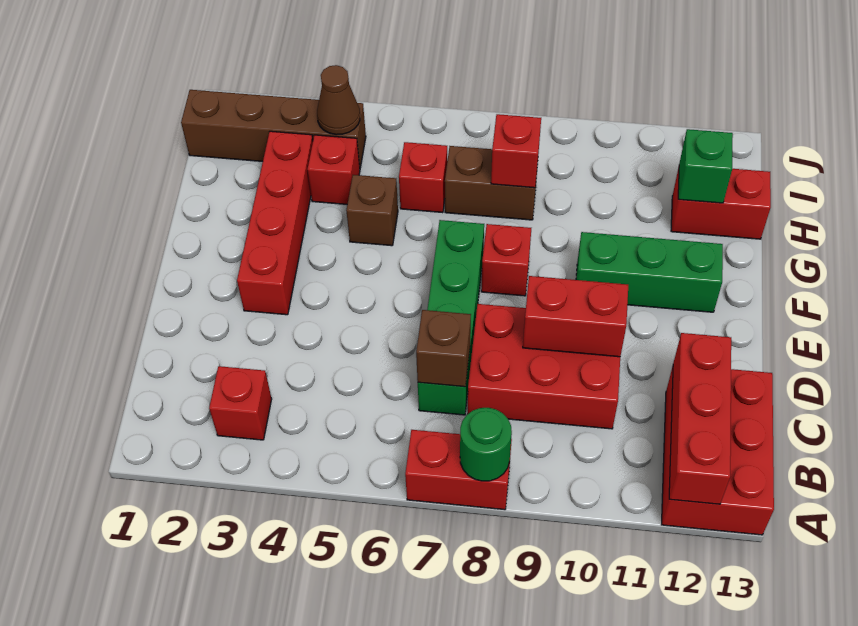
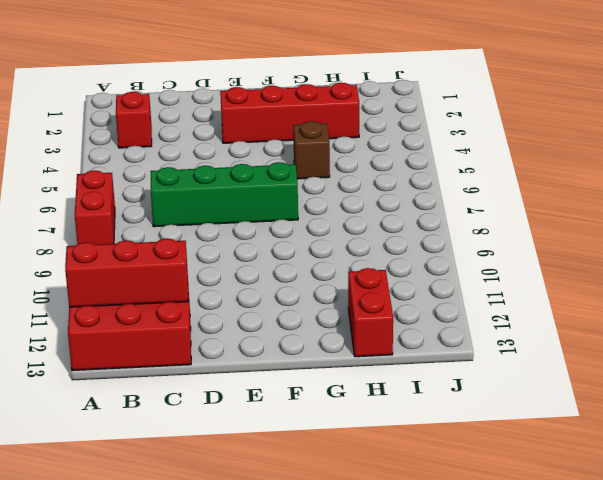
none -> red brick C8:D10 level 1
none -> red brick F8 level 1
none -> green brick F10:F12 level 1

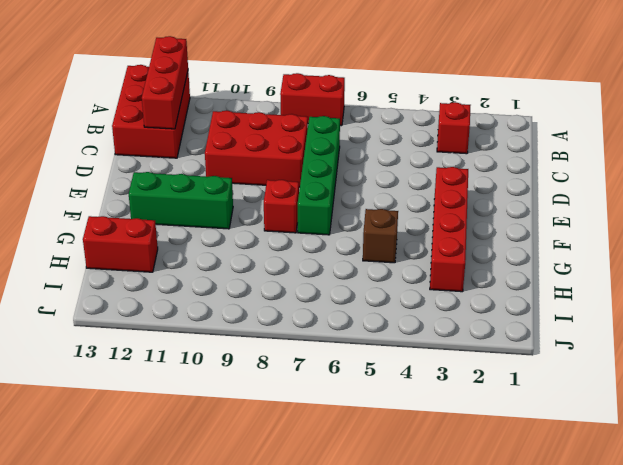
none -> red brick H4 level 1
none -> red brick H6 level 1
none -> brown brick H7:H8 level 1

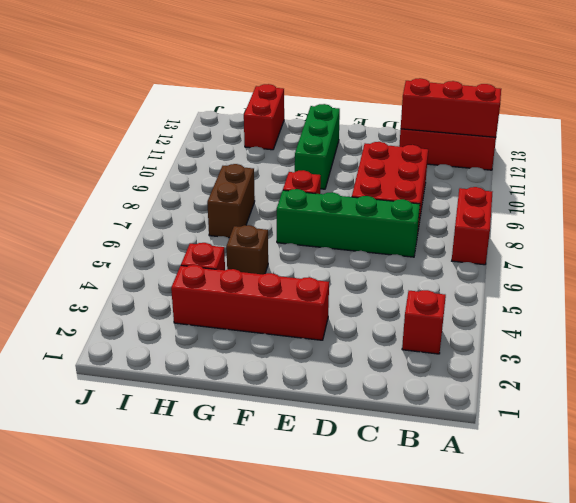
none -> red brick H6 level 1
none -> brown brick I1:I4 level 1
none -> green round brick A8 level 2

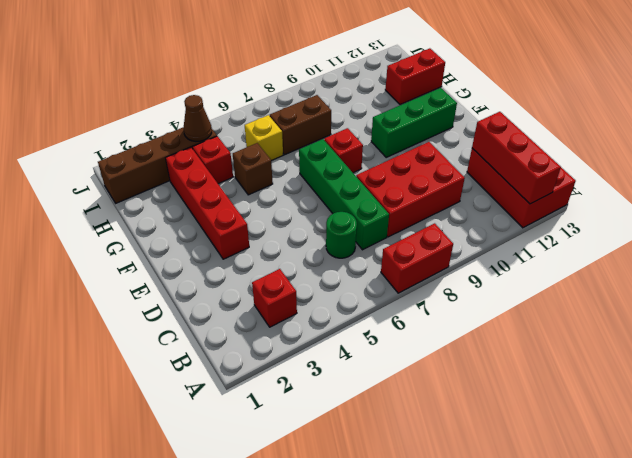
green round brick C6 level 1 -> green round brick A8 level 2
yellow brick H6 level 1 -> red brick H6 level 1
none -> brown brick C7 level 2
none -> red brick D9:D10 level 2
none -> red brick H8 level 2

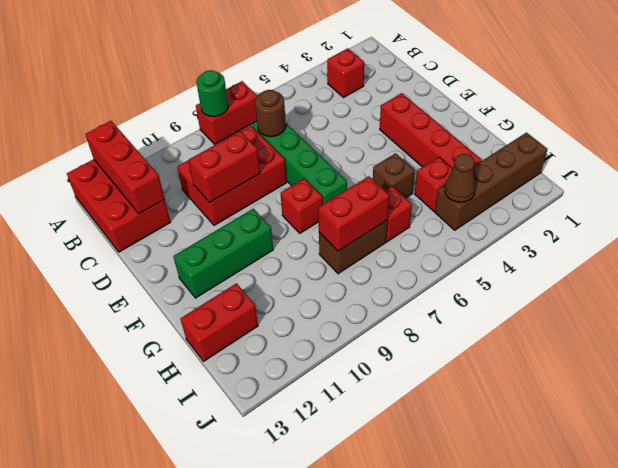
brown round brick C7 level 2 -> brown brick C7 level 2
red brick H7:H8 level 2 -> red brick H8 level 2
none -> green brick H12 level 2

